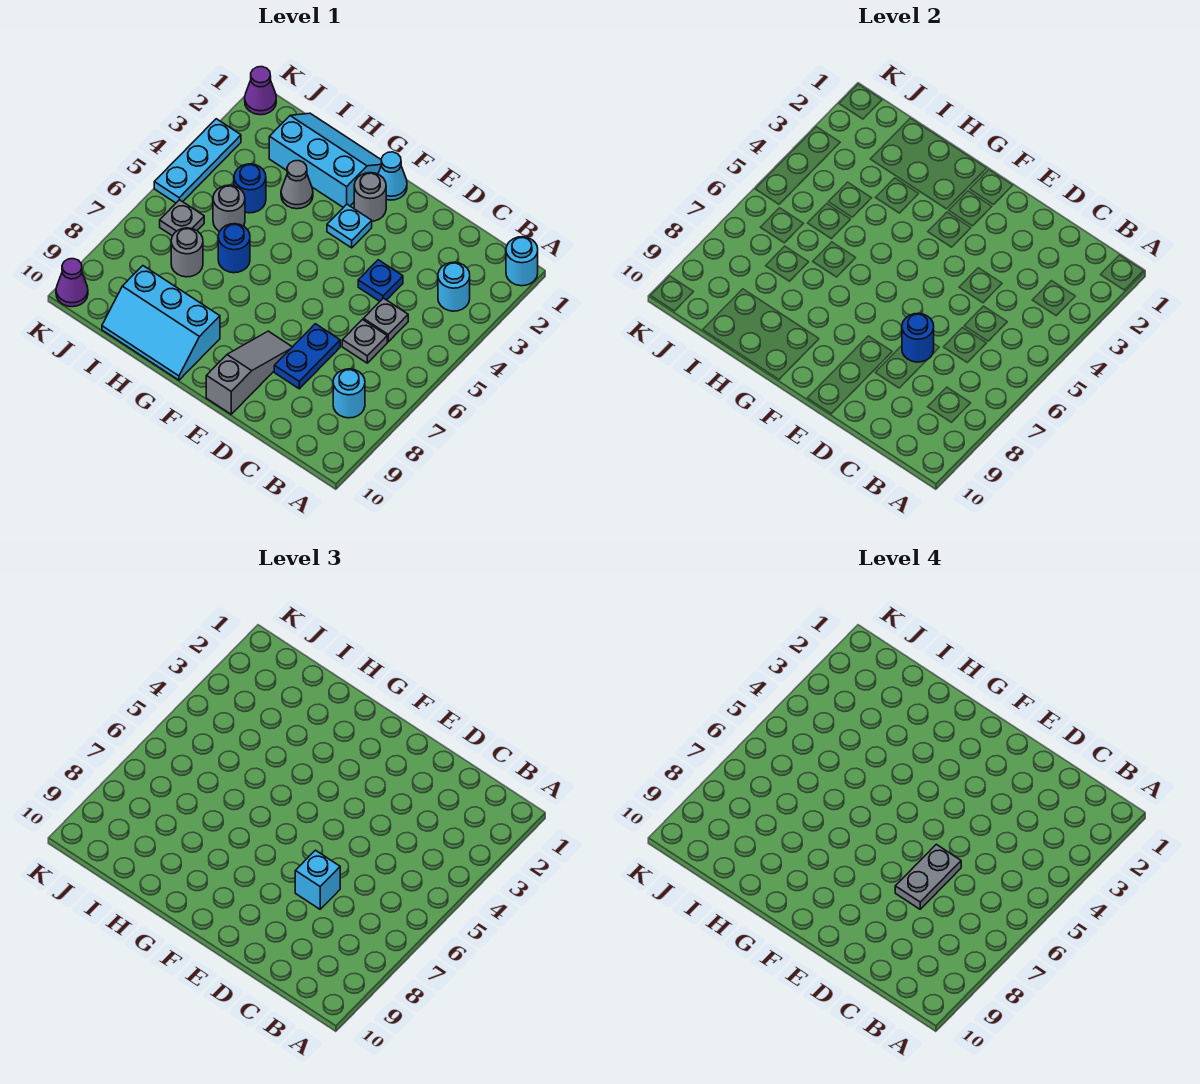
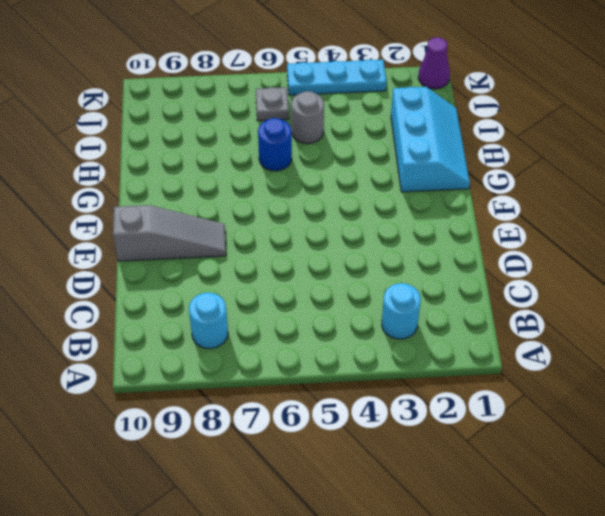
none -> cyan round brick A1 level 1
none -> grey plate C5 level 1
none -> grey plate C6 level 1

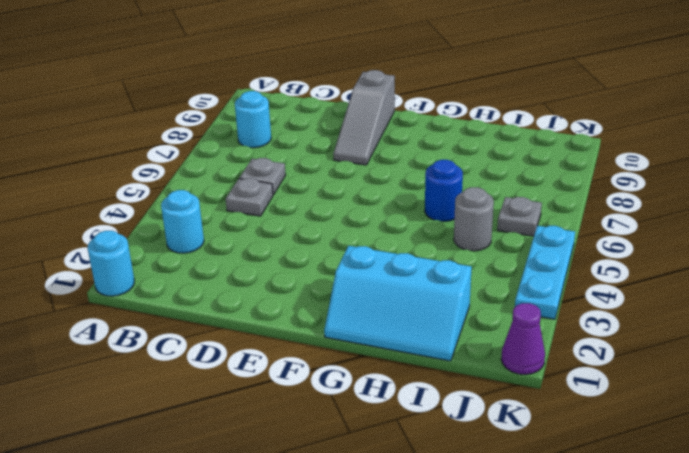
none -> blue plate D4 level 1
none -> blue plate D7:D8 level 1
none -> cyan cone F1 level 1

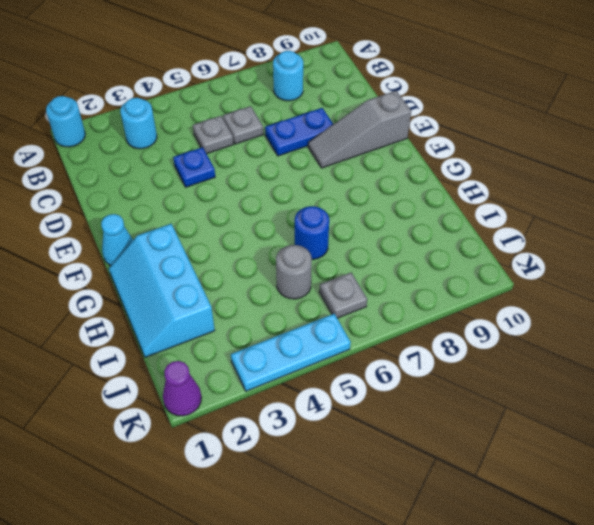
none -> grey round brick F2 level 1
none -> cyan plate F3 level 1
none -> cyan slope G9:I10 level 1 top 9

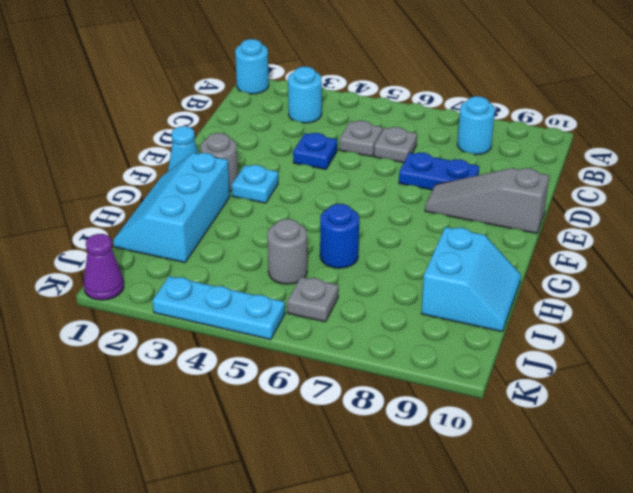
cyan slope H9:I10 level 1 top 9 -> cyan slope G9:I10 level 1 top 9
none -> grey cone H3 level 1
none -> blue round brick I4 level 1
none -> grey round brick I7 level 1

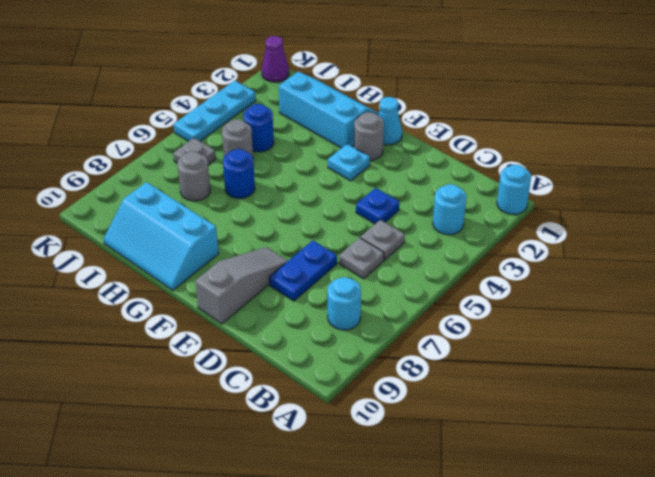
none -> grey cone H3 level 1
none -> purple cone K10 level 1
none -> blue round brick D7 level 2

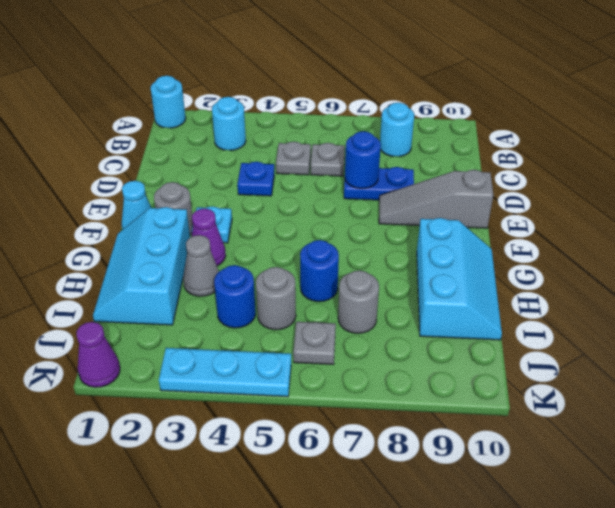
purple cone G3 level 1 -> purple cone K10 level 1
none -> cyan brick D7 level 3
none -> grey plate D6:D7 level 4

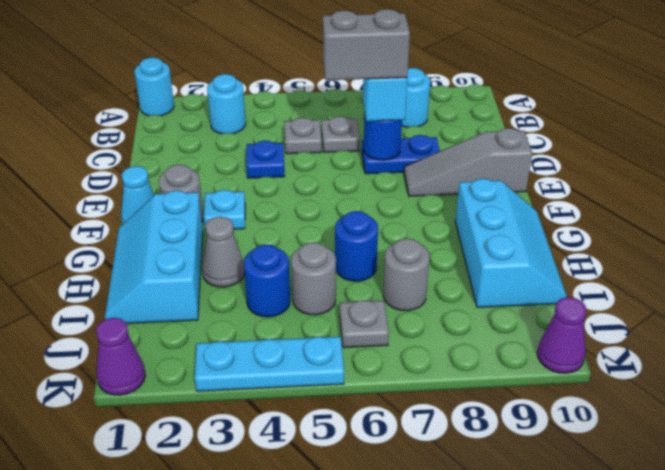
grey brick D6:D7 level 4 -> grey plate D6:D7 level 4

